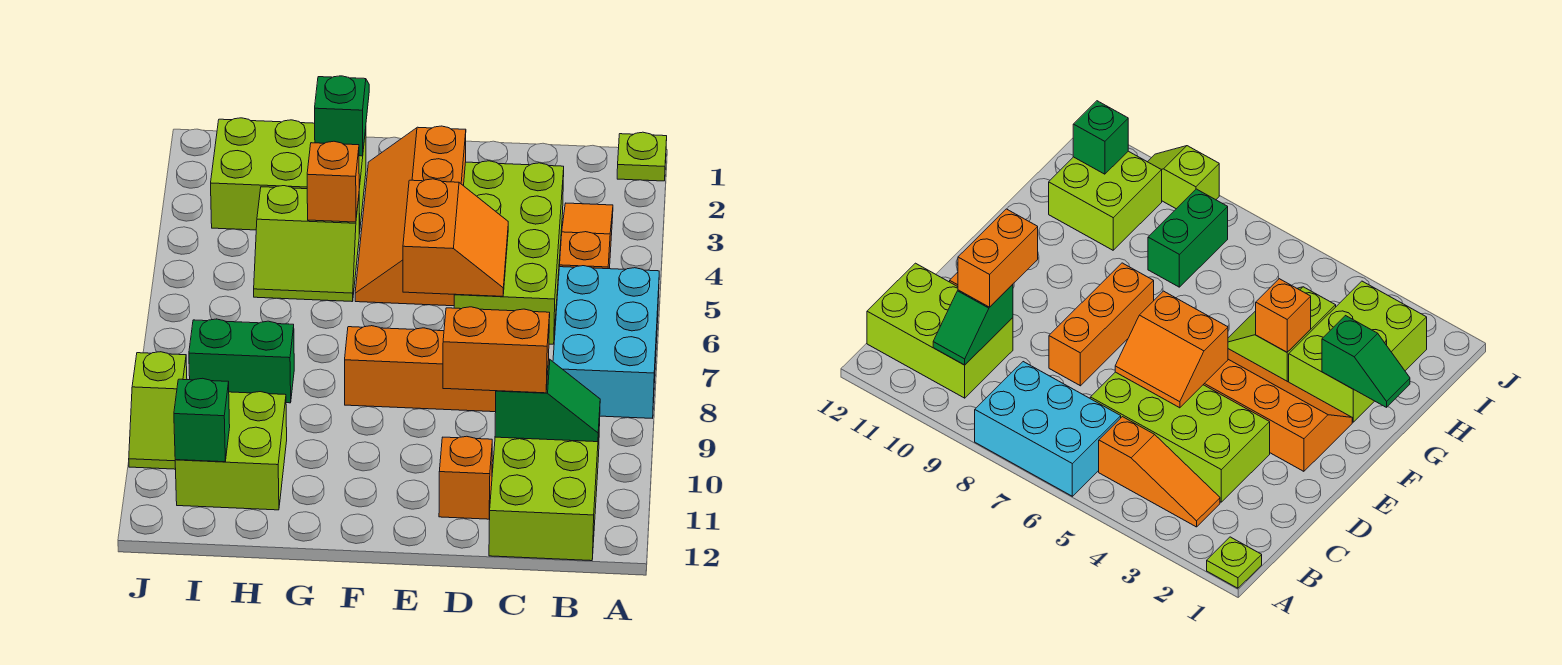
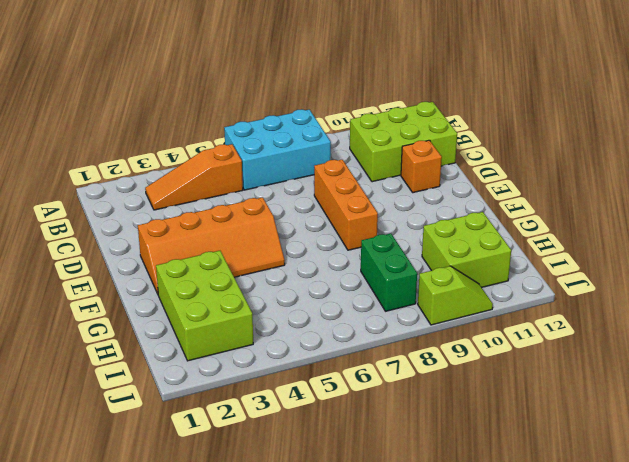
none -> lime plate A1 level 1
none -> lime brick C3:D6 level 1
none -> lime slope G4:H5 level 1 top 4

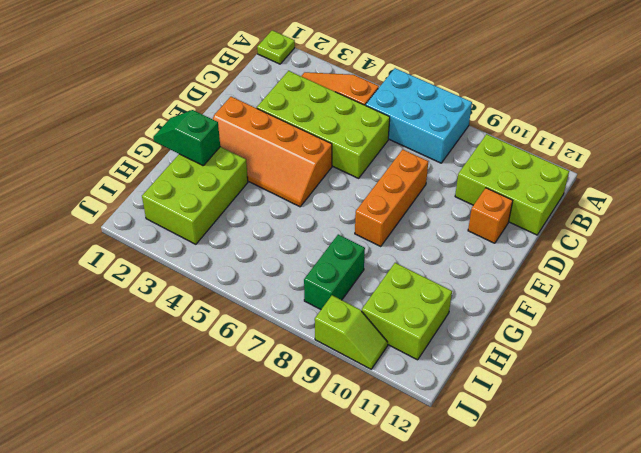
none -> lime slope G4:H5 level 1 top 4
none -> green slope B10:C10 level 2 top C
none -> orange slope D5:E6 level 2 top E

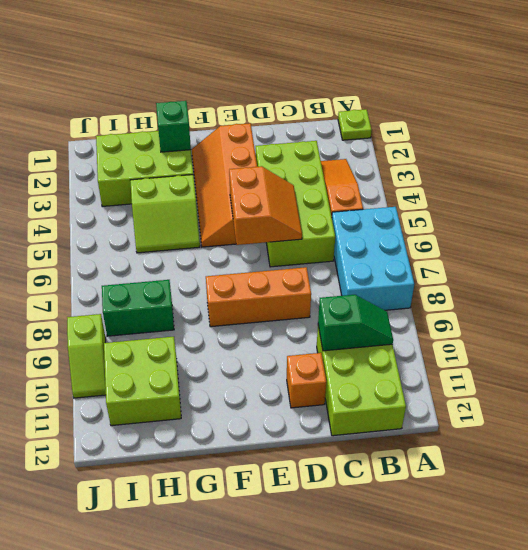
none -> orange brick G4 level 2
none -> green brick I11 level 2
none -> orange brick C10:D10 level 3

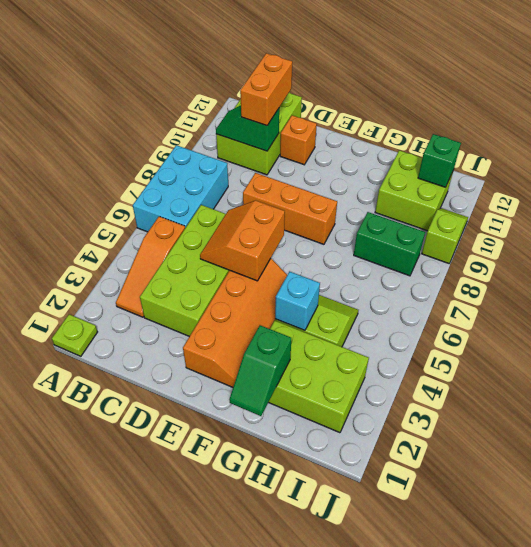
orange brick C10:C11 level 3 -> orange brick C10:D10 level 3
cyan brick G4 level 2 -> orange brick G4 level 2

